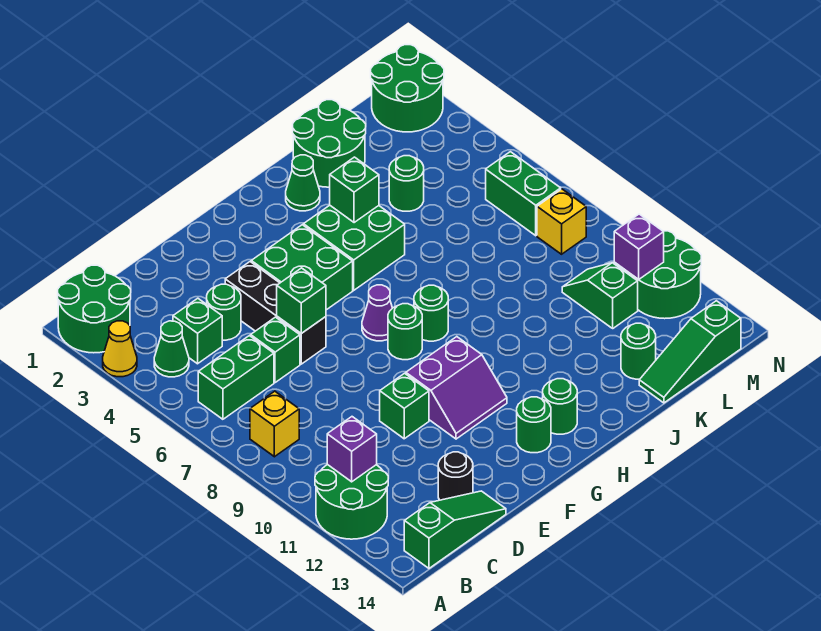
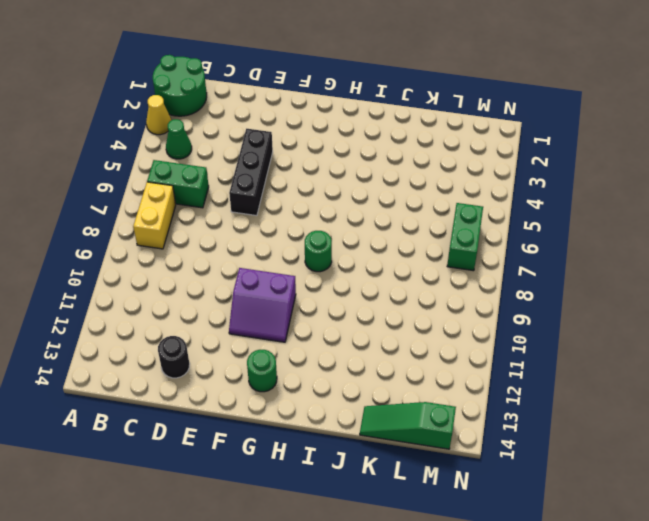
yellow brick B7:B8 level 1 -> yellow brick B8 level 1
none -> green round brick A11:B12 level 1
none -> green slope B14:D14 level 1 top B
none -> green brick C4 level 1
none -> green round brick D4 level 1

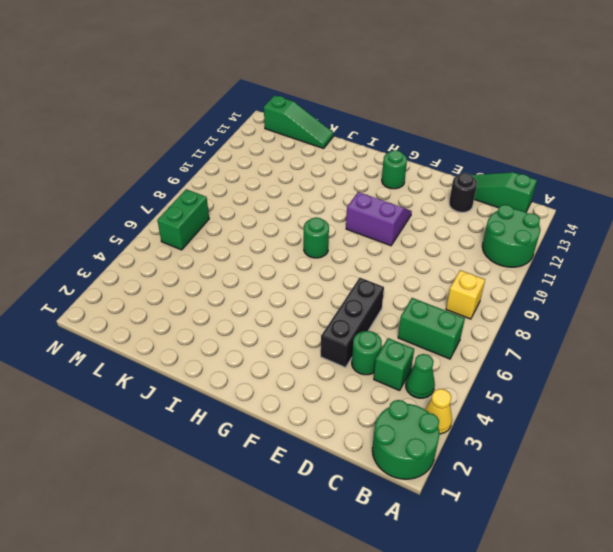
none -> green brick D6 level 1
none -> green brick E10 level 1
none -> green brick F4:G5 level 1
none -> purple cone G7 level 1

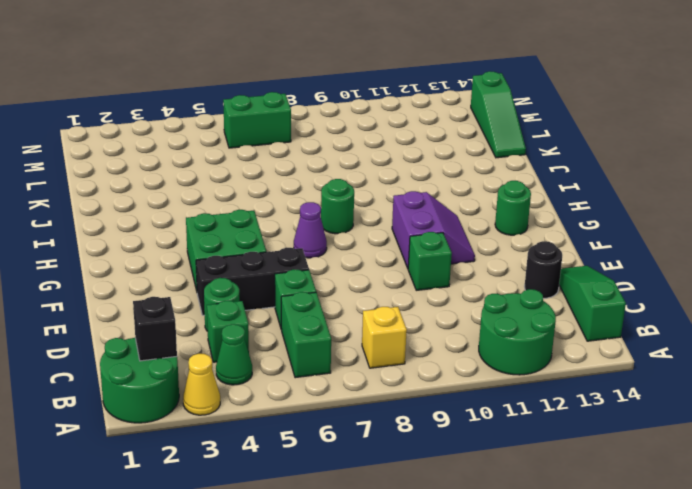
black brick B2 level 2 -> none
none -> green round brick G8 level 1
none -> green brick H4:I5 level 1
none -> green round brick H13 level 1
none -> green cone I2 level 1

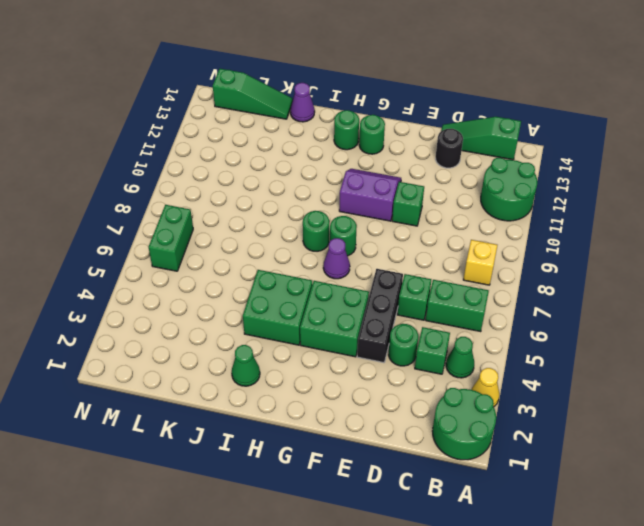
purple cone J14 level 1 -> none
none -> green round brick J1:K2 level 1
none -> green round brick K4 level 1
none -> green round brick K13 level 1
none -> green slope L10:L11 level 1 top 11

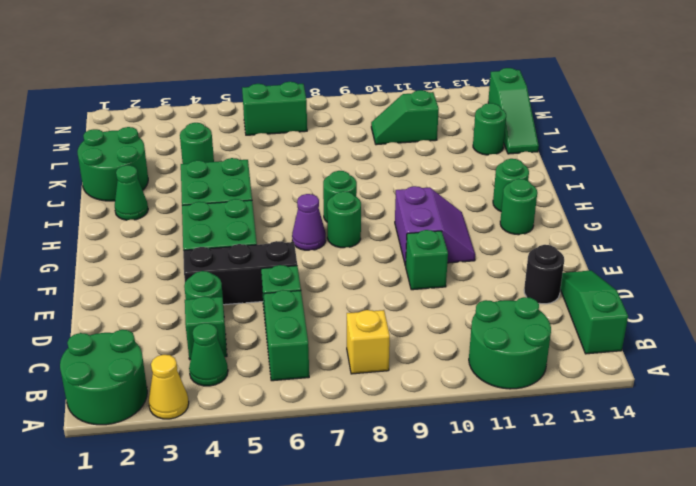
none -> green round brick M1:N2 level 1
none -> yellow brick M8 level 1
none -> green round brick M11:N12 level 1
none -> purple brick B11 level 2

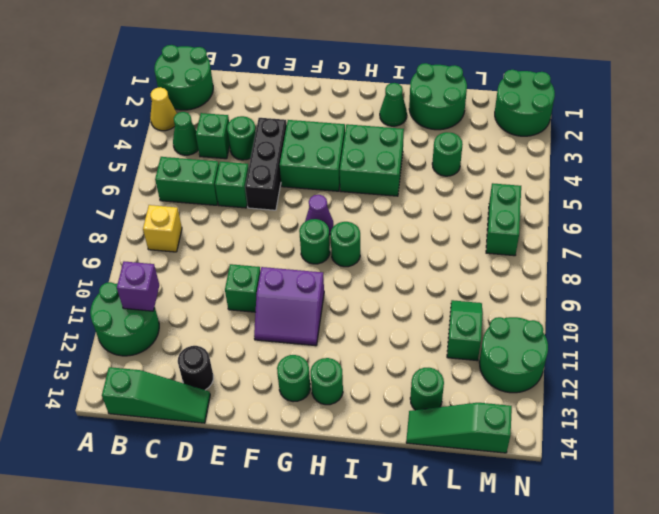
none -> yellow brick M8 level 1
none -> green brick E6 level 2
none -> green brick I4 level 2
none -> purple brick M11 level 2

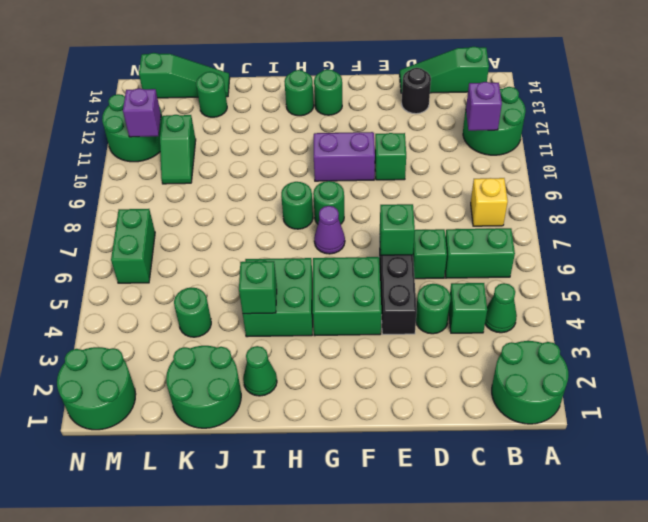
none -> yellow cone A3 level 1
none -> yellow brick M8 level 1

